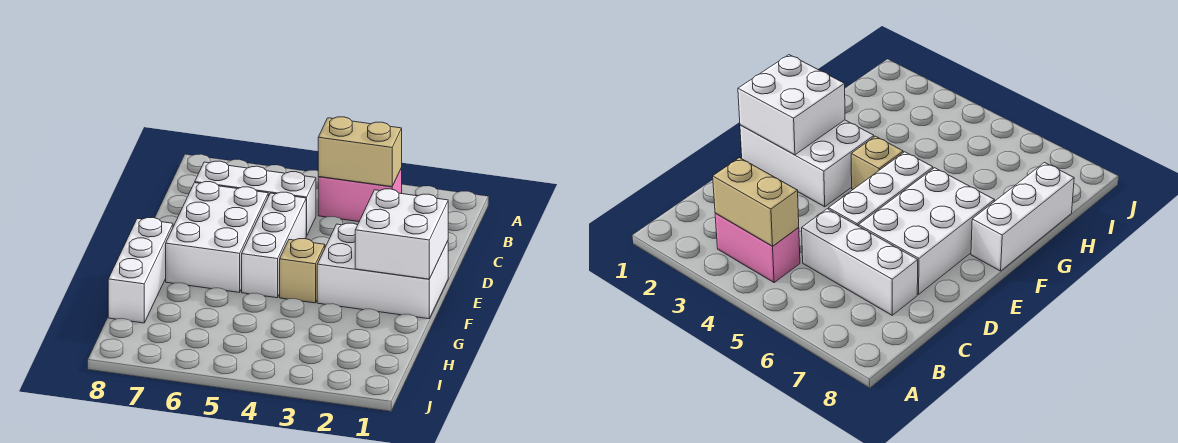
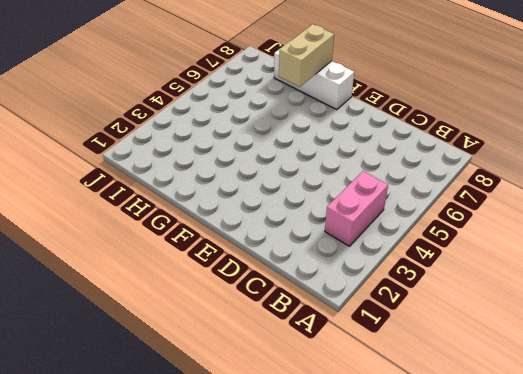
tan brick G7:G8 level 2 -> tan brick B3:B4 level 2
none -> white brick C5:C7 level 1
none -> white brick D5:F5 level 1

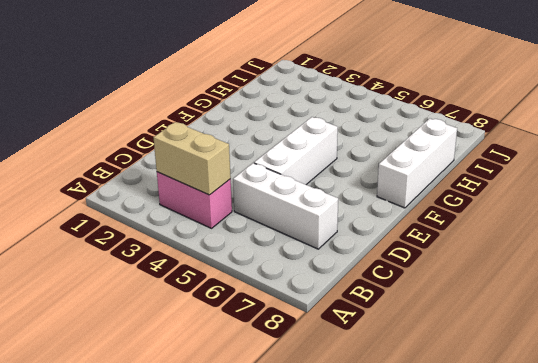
none -> white brick D6:F7 level 1
none -> white brick E1:F3 level 1

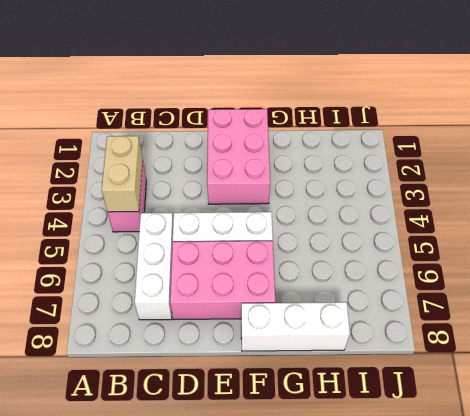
pink brick D6:F7 level 1 -> white brick D6:F7 level 1
pink brick E1:F3 level 1 -> white brick E1:F3 level 1
none -> tan brick F4 level 1
none -> white brick E1:F2 level 2

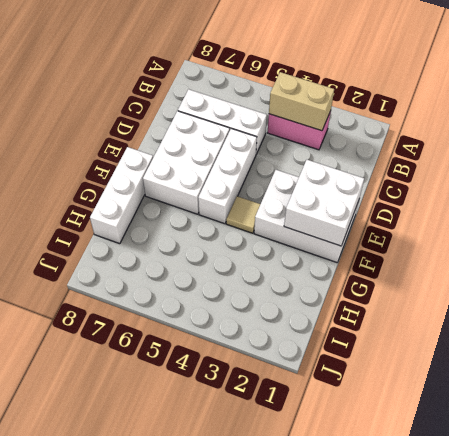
tan tile F4 level 1 -> tan brick F4 level 1

